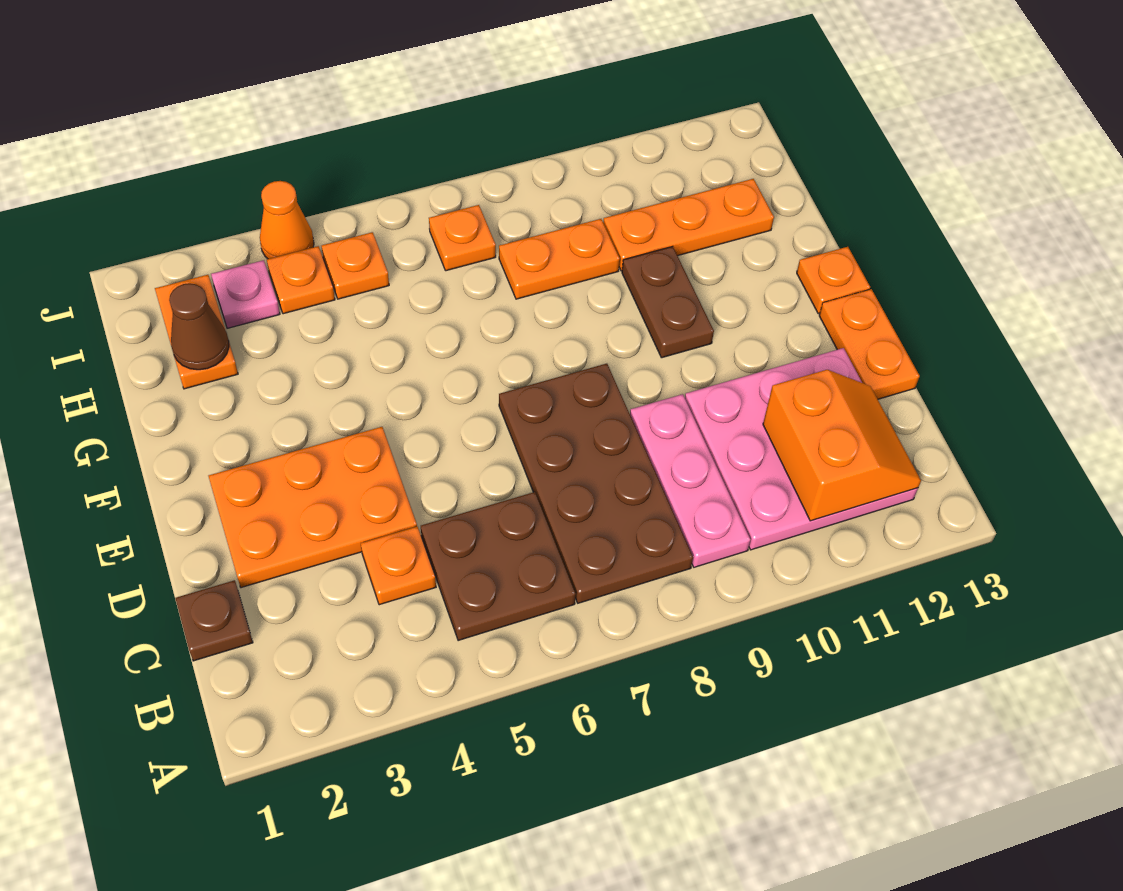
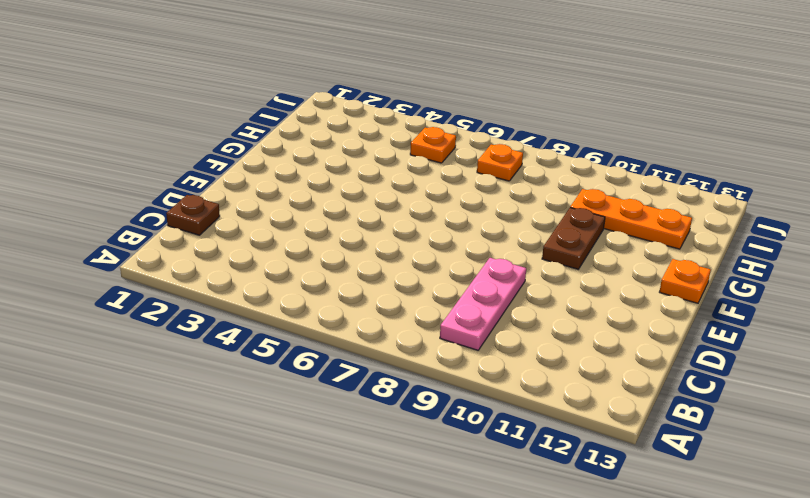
none -> brown plate B5:C6 level 1
none -> brown plate B7:E8 level 1
none -> pink plate B10:D12 level 1

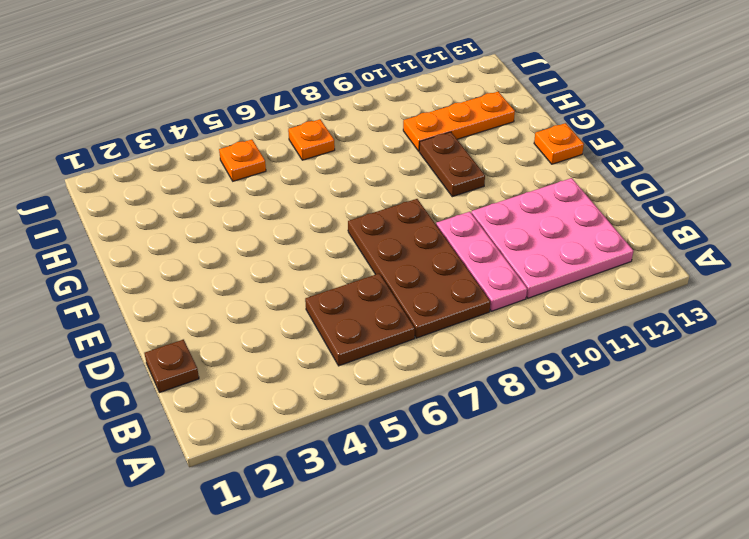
none -> orange plate C4 level 1
none -> orange plate D2:E4 level 1
none -> orange plate D13:E13 level 1

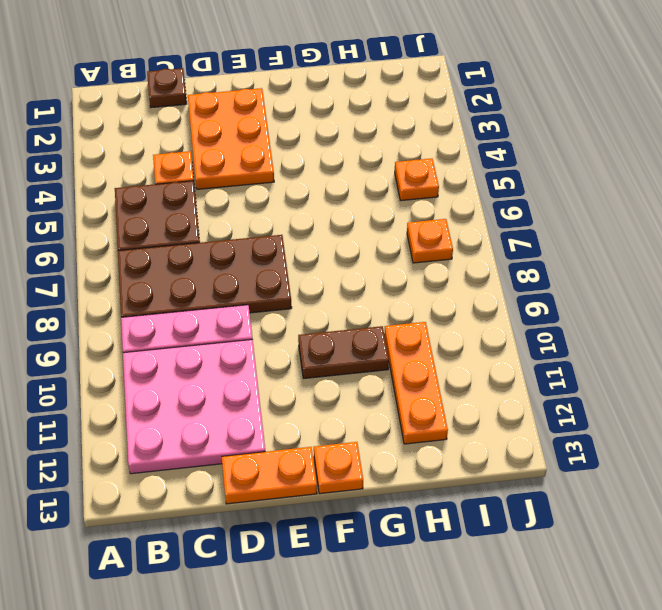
none -> orange plate H2:I2 level 1
none -> orange plate H8:H9 level 1
none -> pink plate I3 level 1

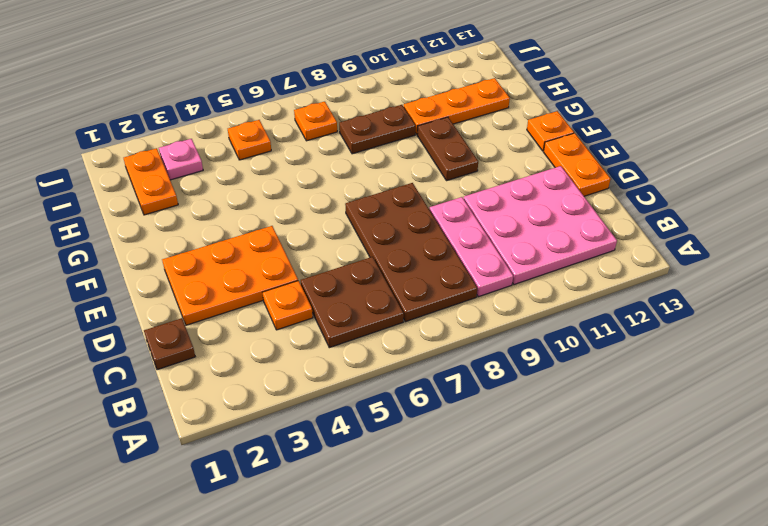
brown plate H8:H9 level 1 -> orange plate H8:H9 level 1
none -> orange plate I4 level 1
none -> orange cone J4 level 1
none -> orange slope B11:C12 level 2 top 11

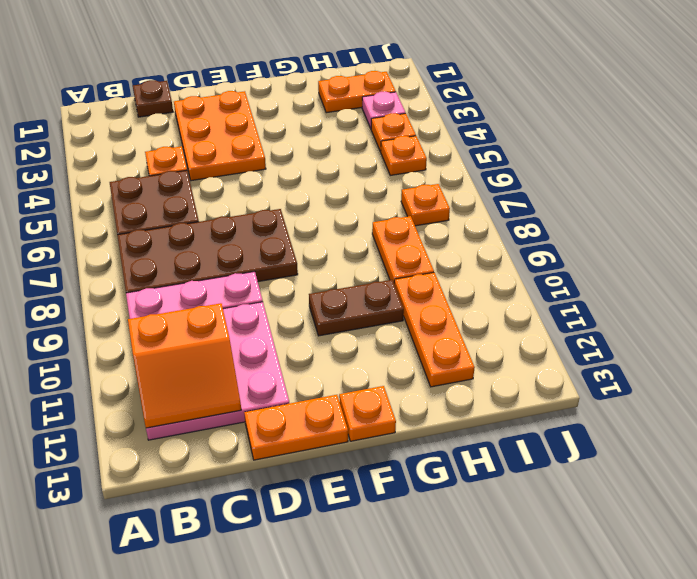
none -> orange cone J4 level 1
none -> brown cone H2 level 2

